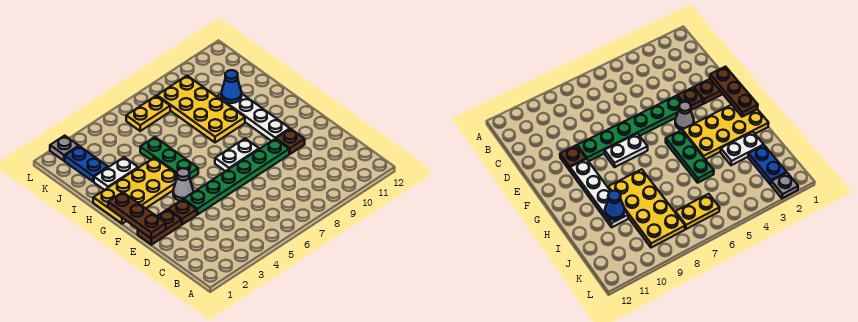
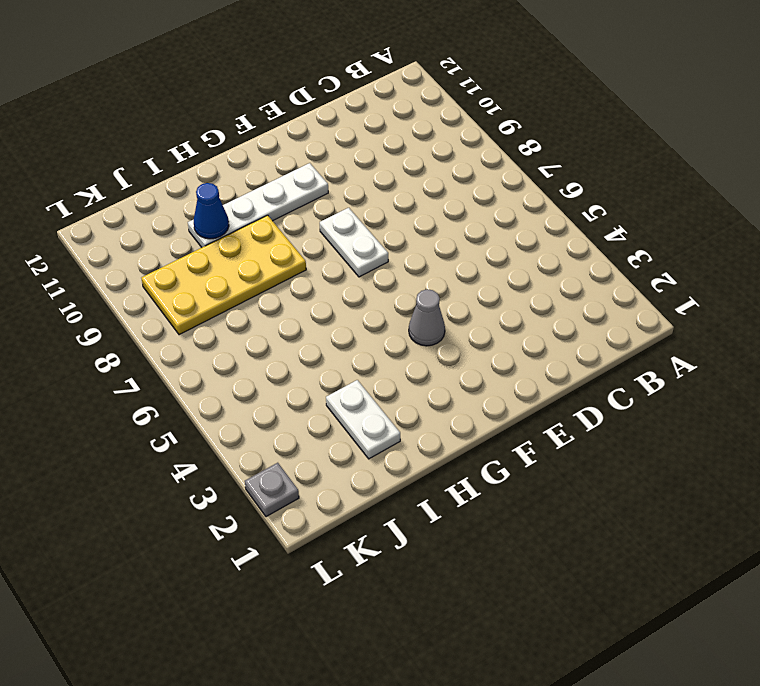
none -> brown plate E1:E2 level 1
none -> brown plate E3 level 1
none -> green plate E4:E9 level 1

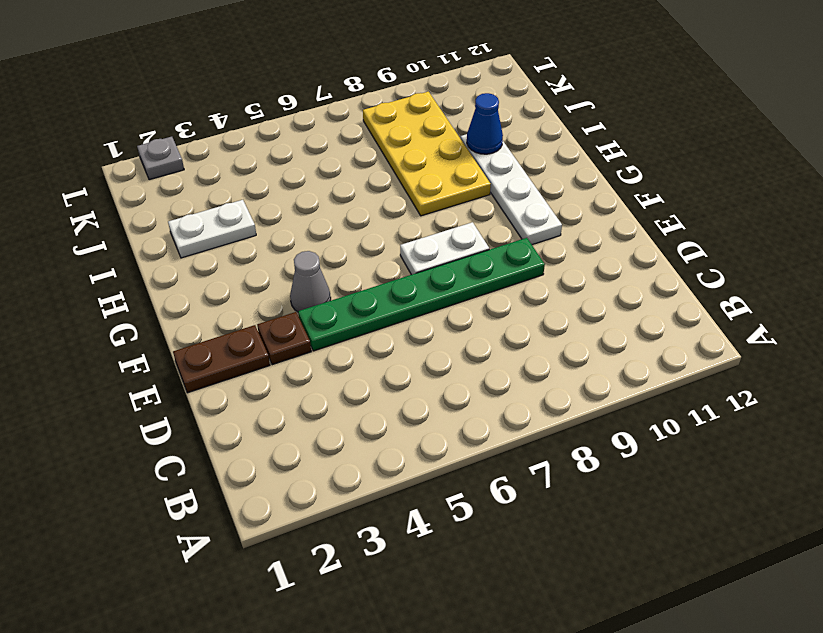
none -> brown plate E10 level 1
none -> yellow plate G1:H4 level 1
none -> green plate G5:I5 level 1

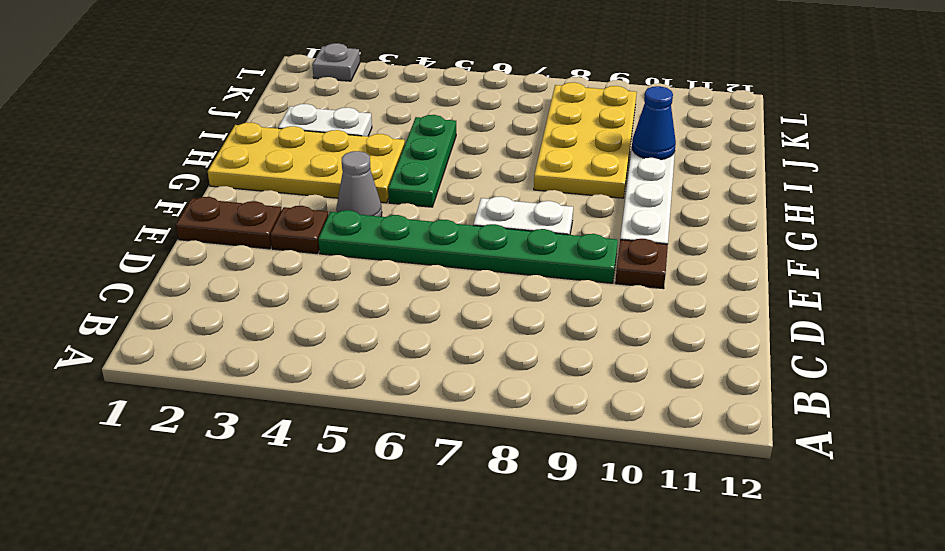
none -> blue plate J2:K2 level 1
none -> yellow plate K6:K7 level 1
none -> brown plate E1:G1 level 2

